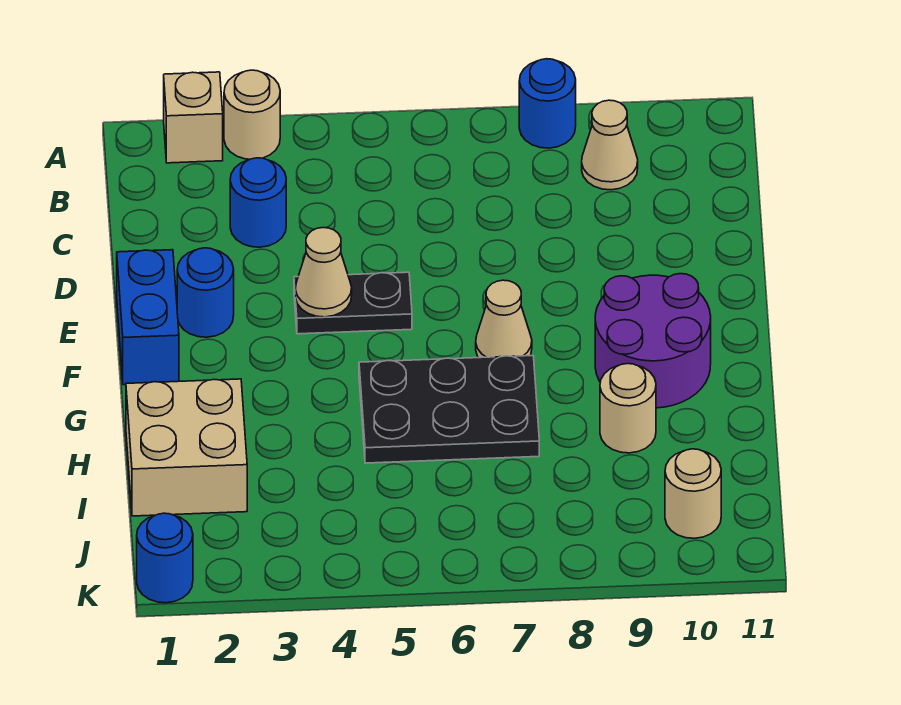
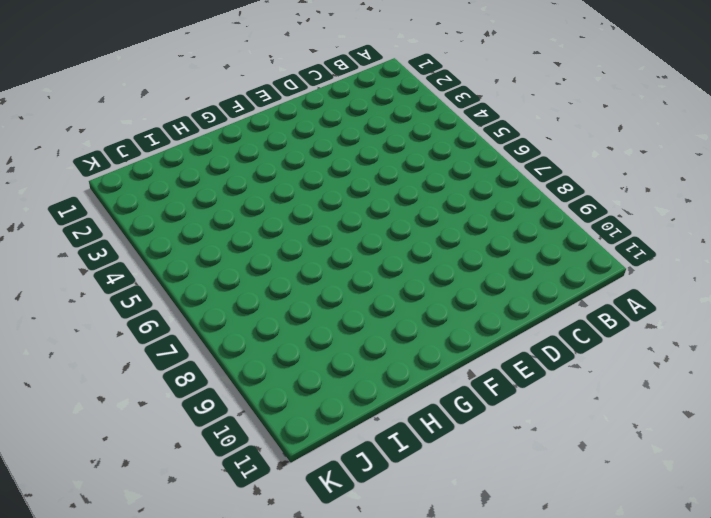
none -> tan brick A2 level 1
none -> tan round brick A3 level 1
none -> blue round brick A8 level 1

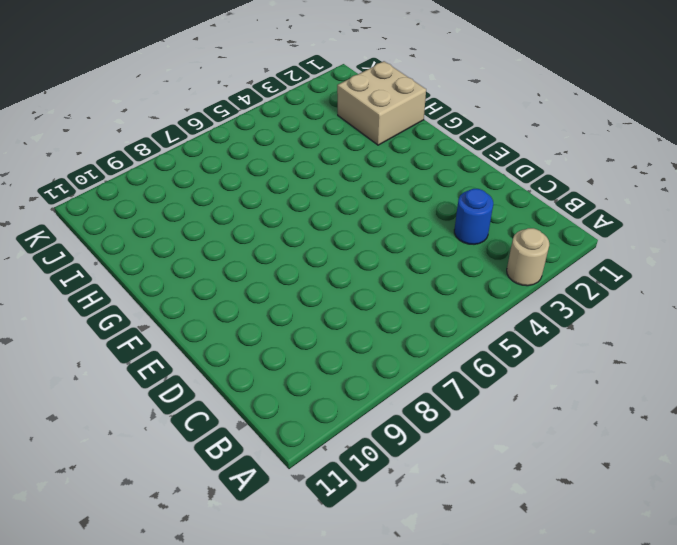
none -> tan brick A2 level 1
none -> blue round brick A8 level 1
none -> tan cone B9 level 1

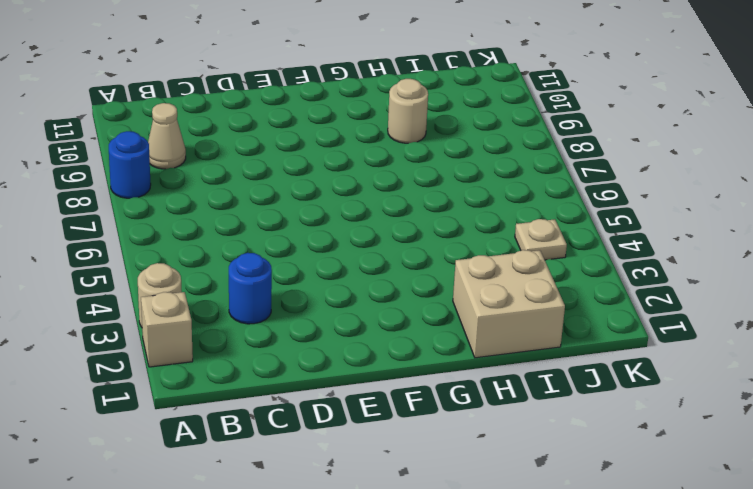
tan plate J4 level 1 -> none
none -> blue brick E1:F1 level 1
none -> blue round brick E2 level 1
none -> black plate E4:E5 level 1

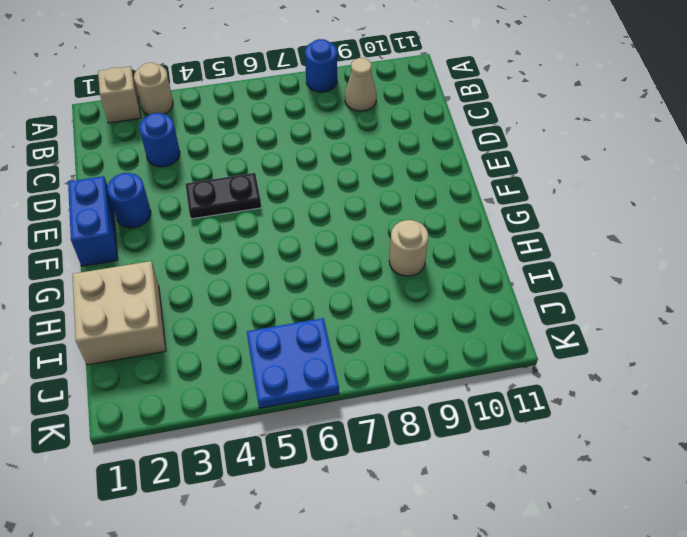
blue plate J5:K6 level 1 -> none
none -> tan cone F7 level 1
none -> purple round brick F9:G10 level 1
none -> black plate G5:H7 level 1

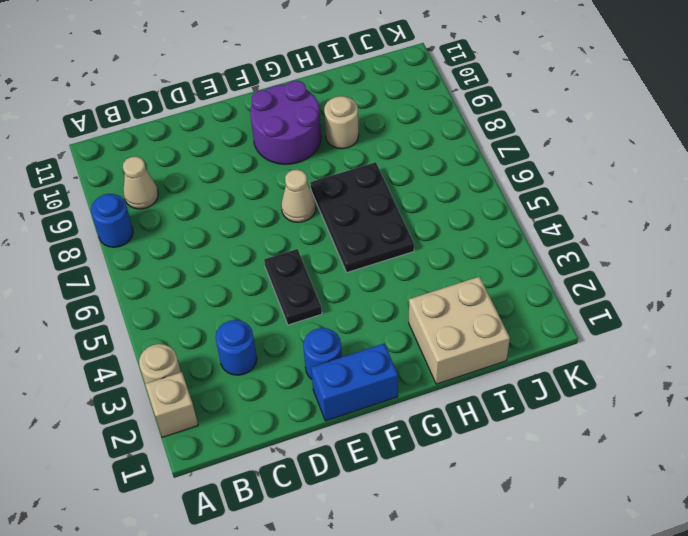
none -> tan round brick J10 level 1
none -> blue round brick K1 level 1
none -> tan cone E4 level 2

